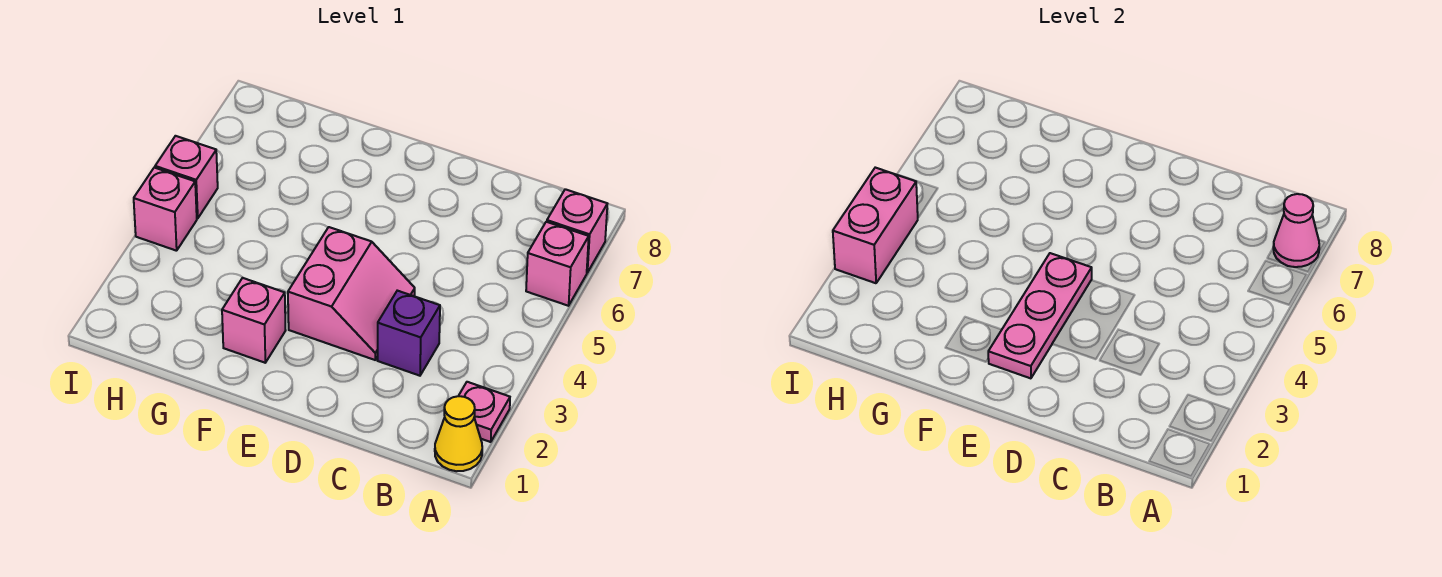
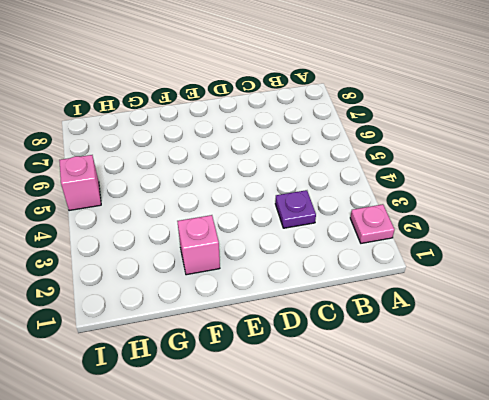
purple plate C3 level 1 -> purple brick C3 level 1
none -> yellow cone A1 level 1
none -> pink brick A6 level 1
none -> pink brick A7 level 1

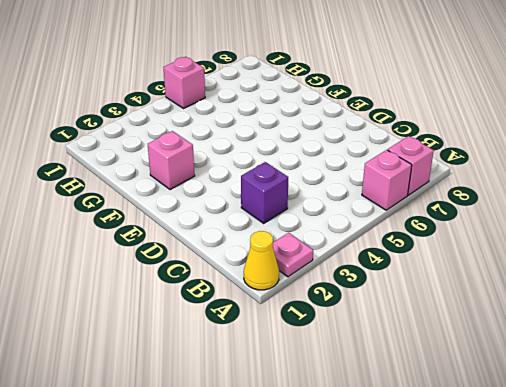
none -> pink slope D3:E4 level 1 top E
none -> pink brick I4 level 1
none -> pink cone A7 level 2

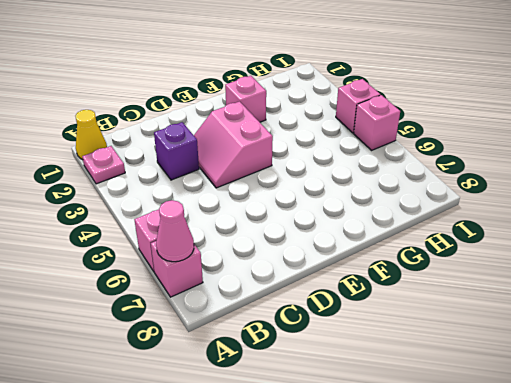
none -> pink plate E2:E4 level 2
none -> pink brick I3:I4 level 2

